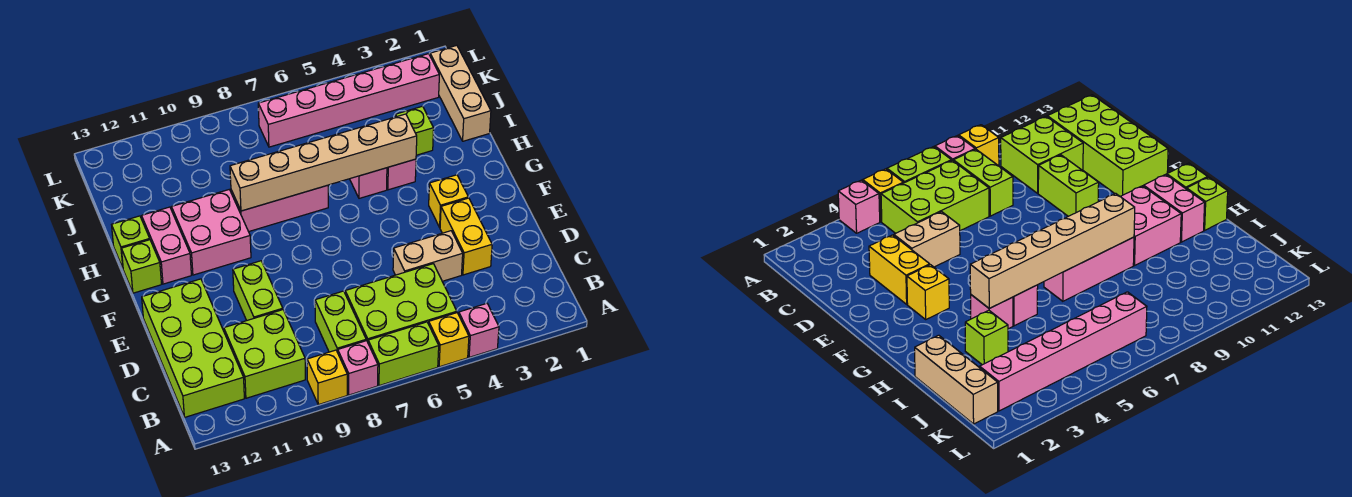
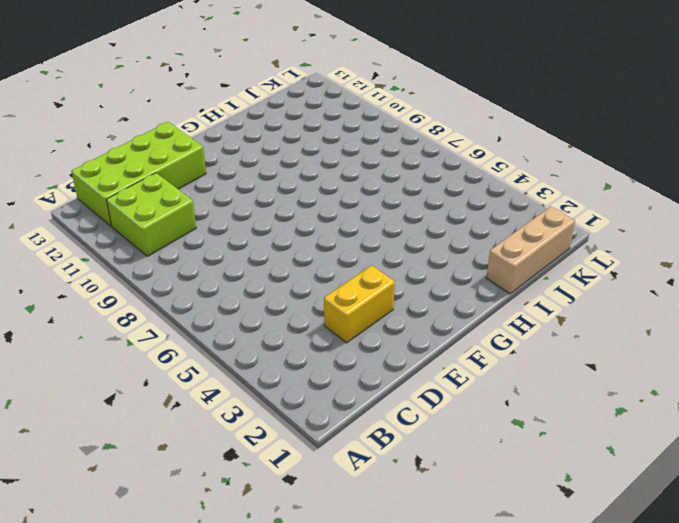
none -> pink brick A4 level 1
none -> yellow brick A5 level 1
none -> lime brick A6:A7 level 1

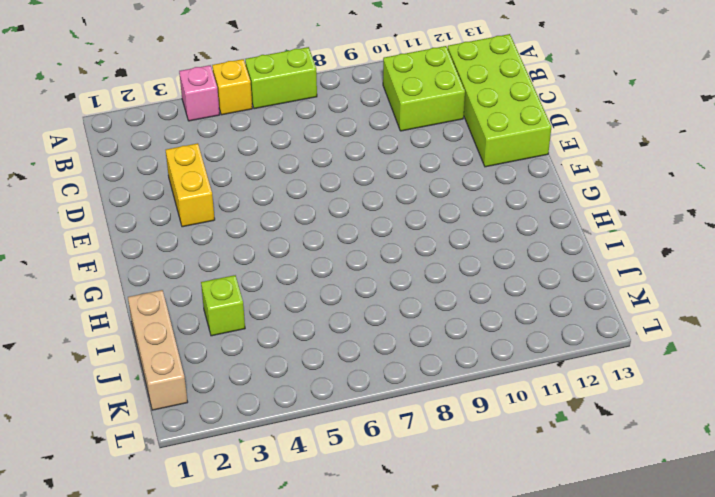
none -> pink brick A8 level 1
none -> yellow brick A9 level 1
none -> lime brick B5:C7 level 1

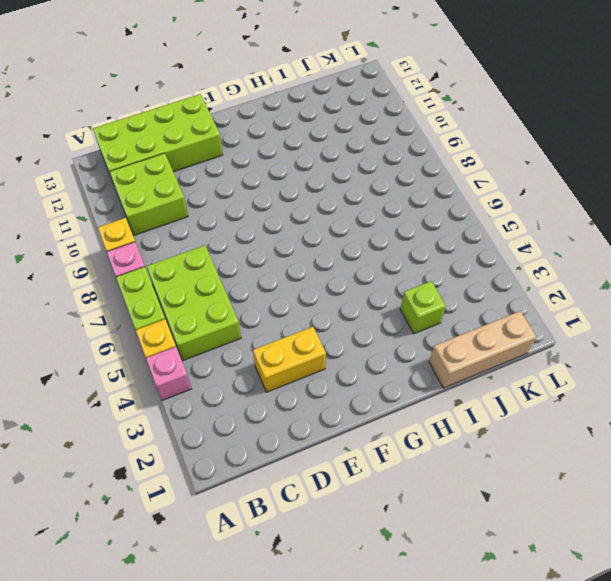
none -> lime brick B8:C8 level 1
none -> tan brick D4:D5 level 1
none -> lime brick D10:E10 level 1

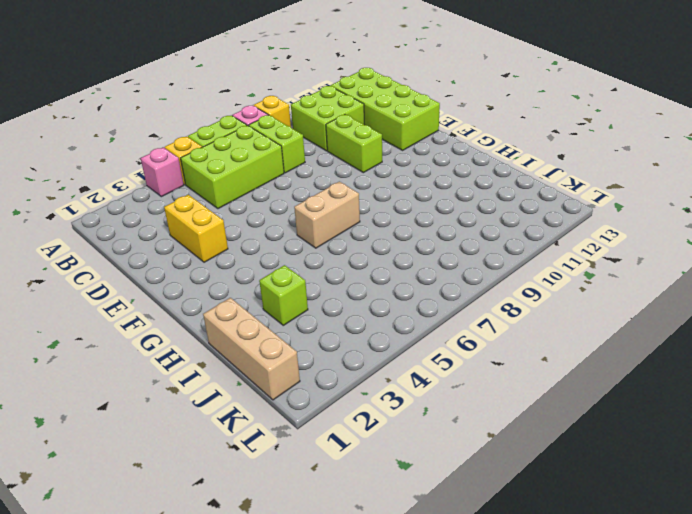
tan brick G6:G7 level 1 -> tan brick D4:D5 level 1
none -> yellow brick F3 level 1
none -> pink brick G10:H11 level 1
none -> pink brick G12:H12 level 1

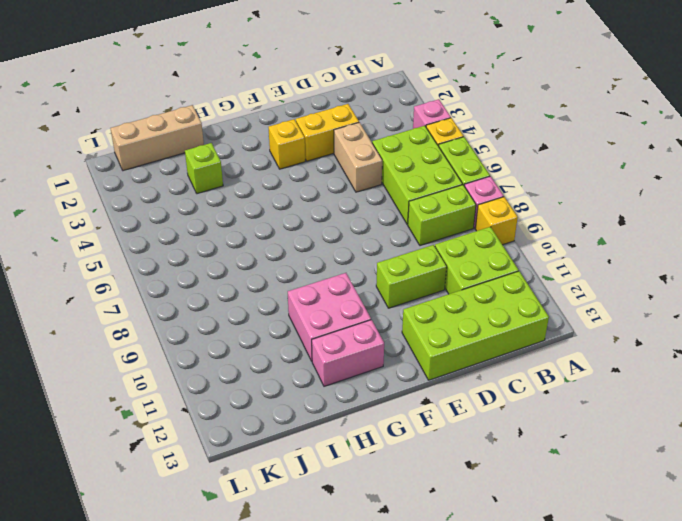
none -> lime brick G13 level 1
none -> pink brick H4 level 1
none -> pink brick H5 level 1

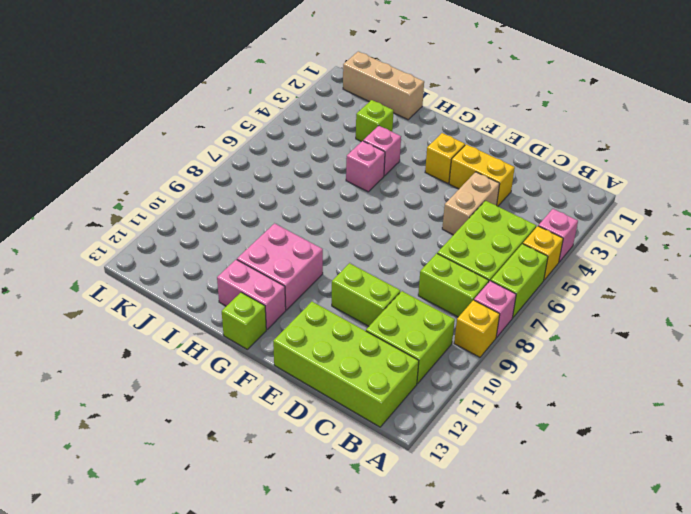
none -> pink brick H7:H9 level 1
none -> lime brick H13 level 1
none -> pink brick K2:K7 level 1

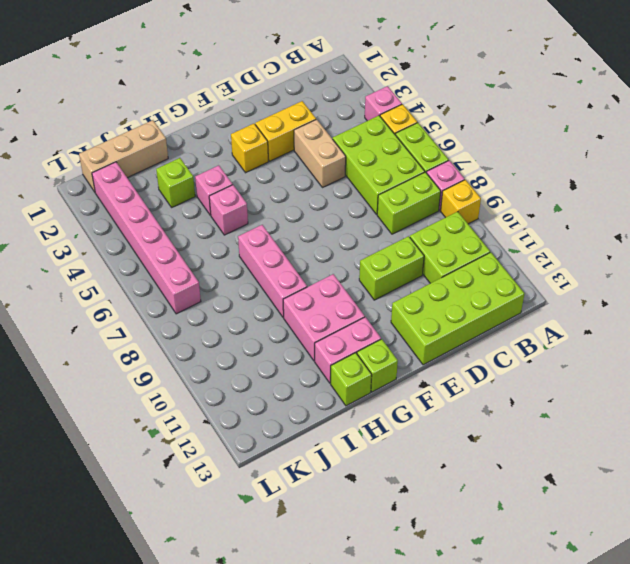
none -> tan brick H4:H9 level 2

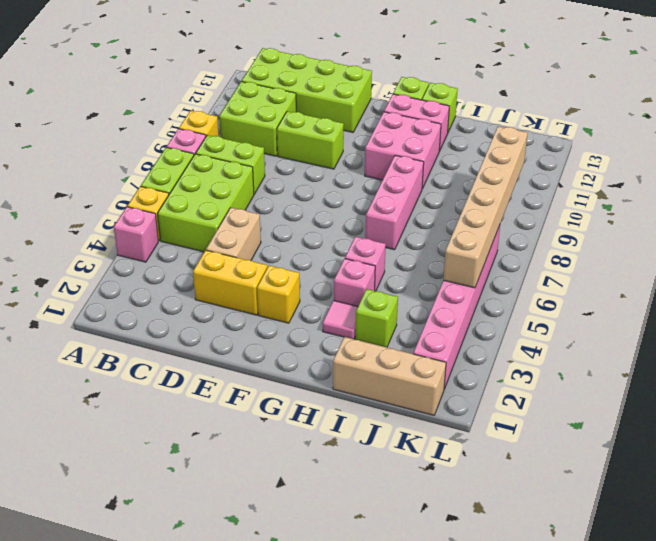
pink tile H3 level 1 -> none
tan brick K5:K10 level 2 -> tan brick H4:H9 level 2

